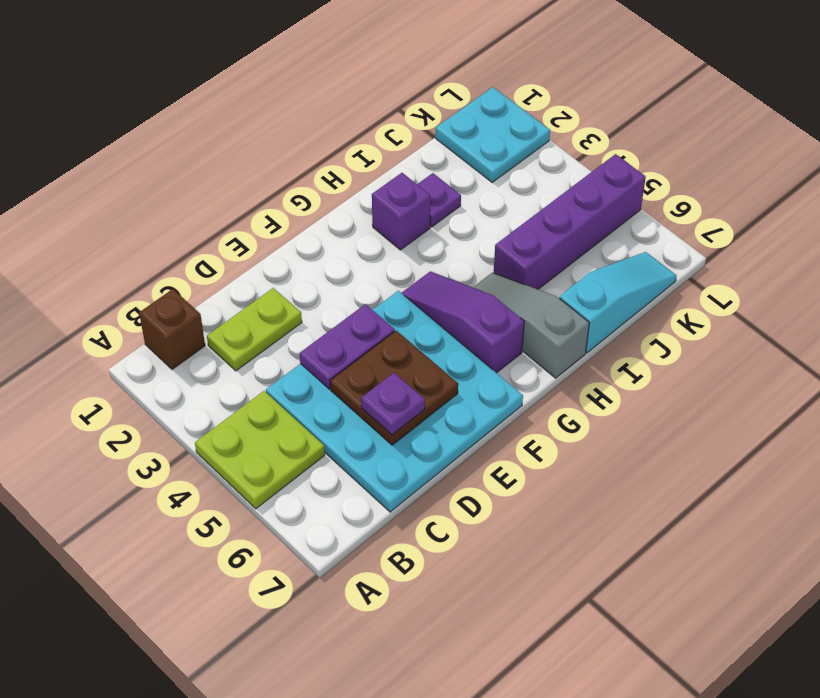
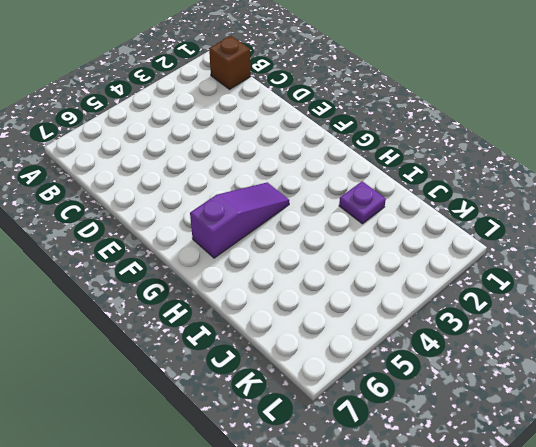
none -> lime plate A4:B5 level 1
none -> lime plate C2:D2 level 1
none -> cyan plate C4:F7 level 1

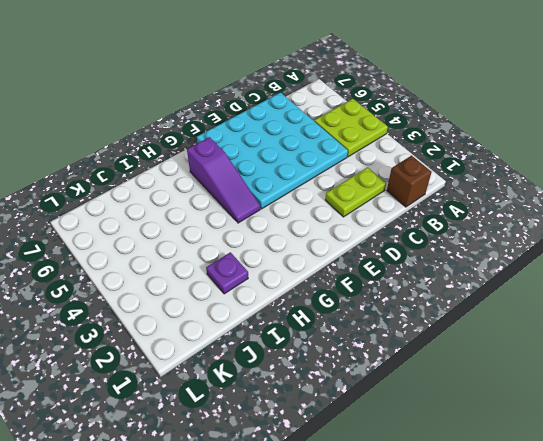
none -> purple brick H2 level 1
none -> grey slope H5:H7 level 1 top 7
none -> purple brick I5:L5 level 1

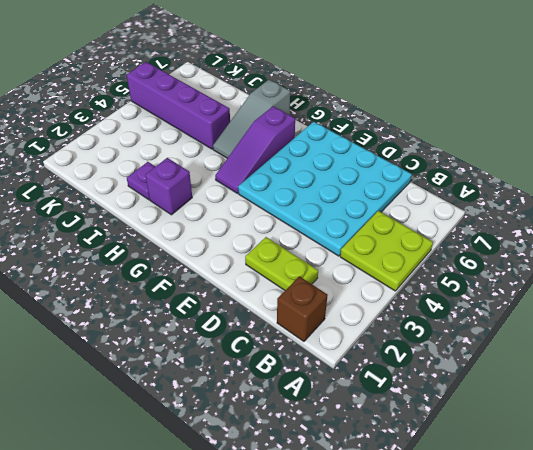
none -> cyan slope I7:K7 level 1 top I
none -> cyan plate K1:L2 level 1
none -> purple plate D4:E4 level 2

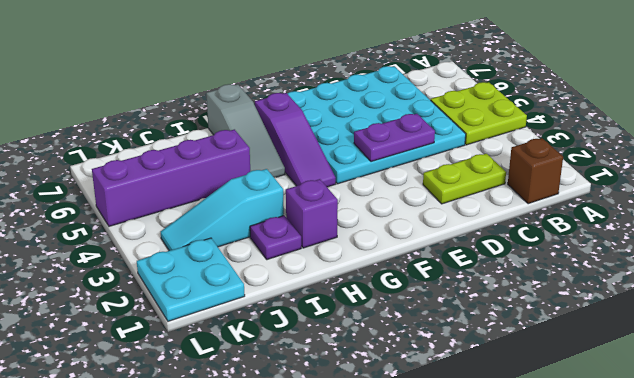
cyan slope I3:K3 level 1 top I -> cyan slope I7:K7 level 1 top I
none -> brown plate D5:E6 level 2
none -> purple plate D6 level 3

